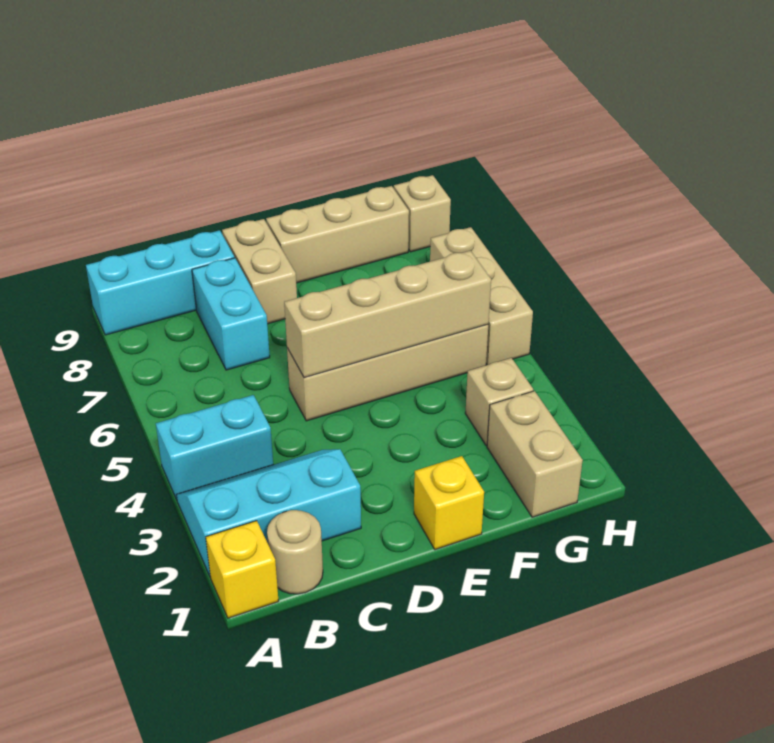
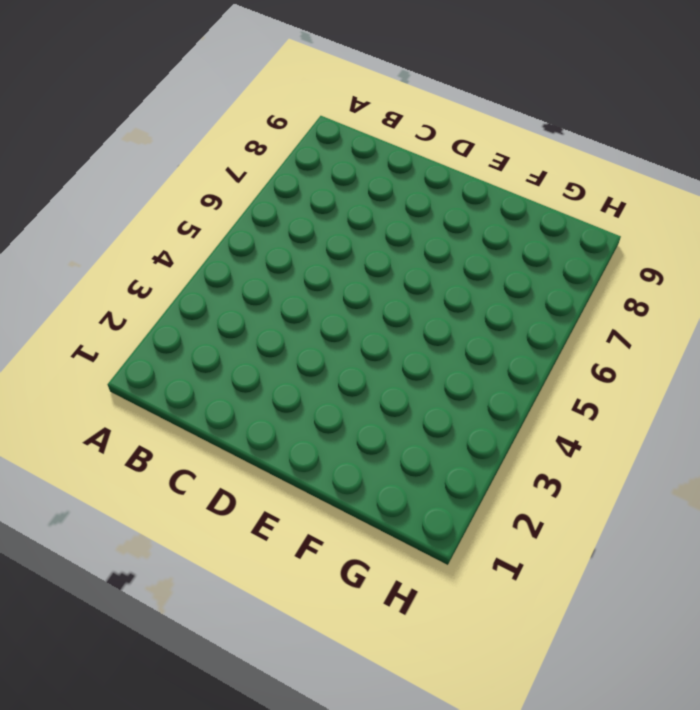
none -> yellow brick A1 level 1
none -> cyan slope A2:C3 level 1 top 2
none -> cyan brick A4:B4 level 1

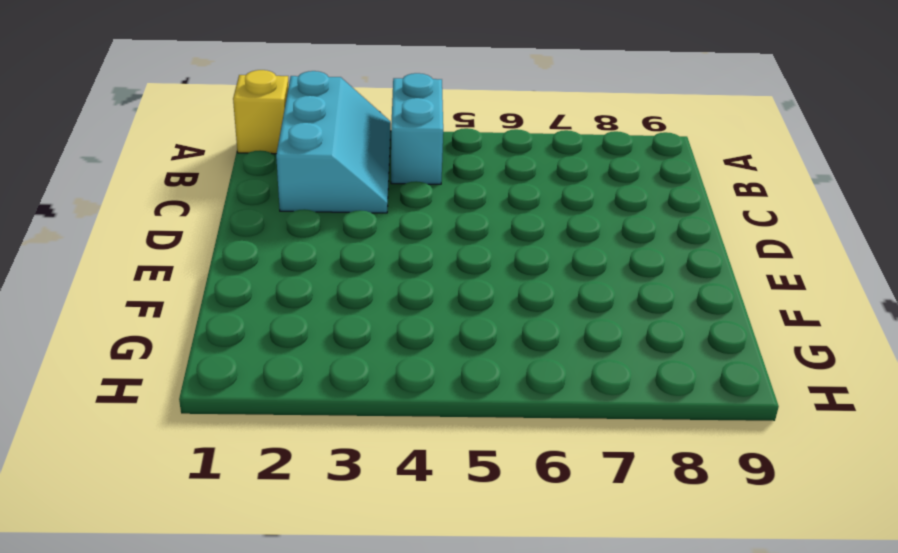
none -> cyan brick A9:C9 level 1
none -> tan round brick B1 level 1
none -> cyan brick C7:C8 level 1

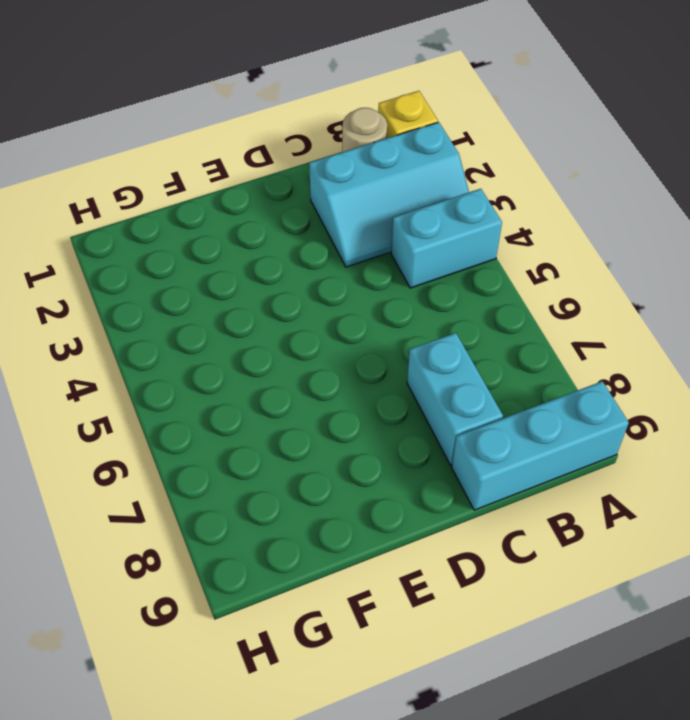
none -> tan brick D5:G5 level 1
none -> tan brick D8:D9 level 1
none -> yellow brick E1 level 1

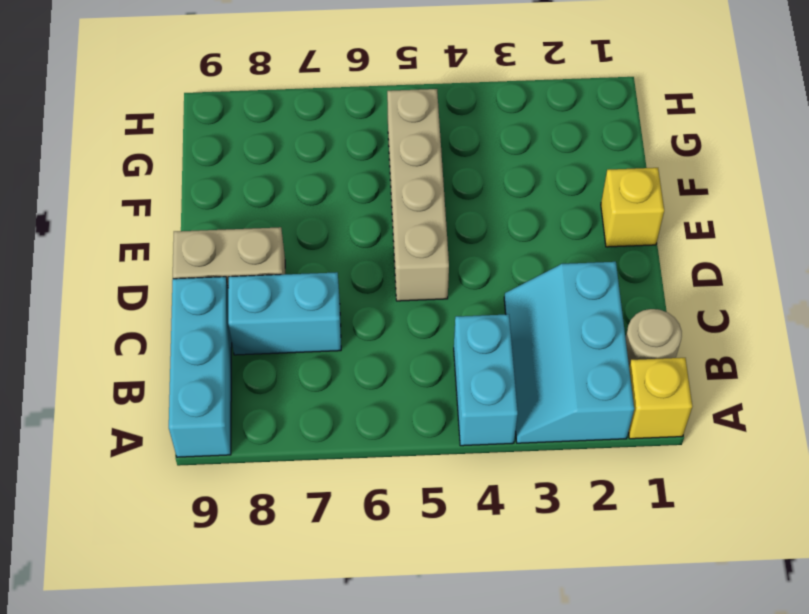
none -> tan brick E9:G9 level 1
none -> tan brick G1:G2 level 1
none -> tan brick G3 level 1

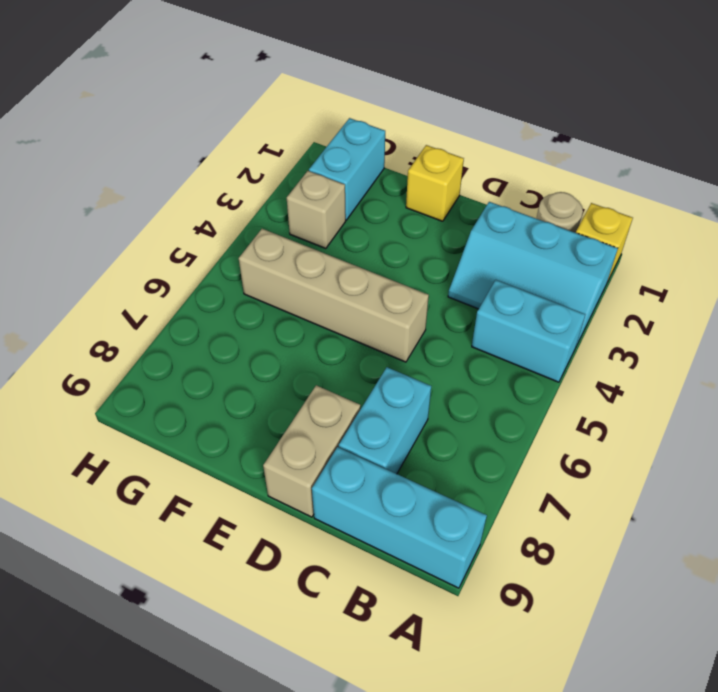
cyan brick G1:G2 level 1 -> tan brick G1:G2 level 1
none -> tan brick E9:G9 level 1
none -> tan brick H5:H7 level 1
none -> tan brick H9 level 1

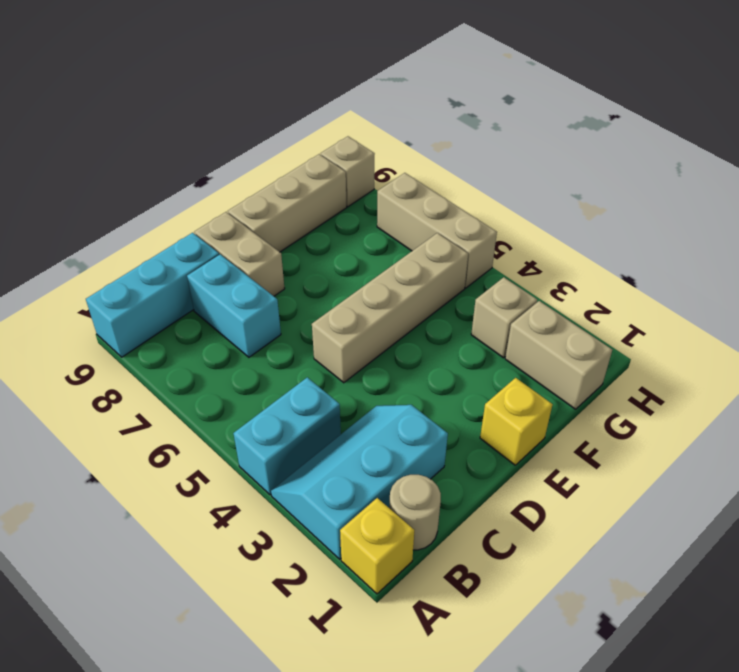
none -> tan brick D5:G5 level 2

